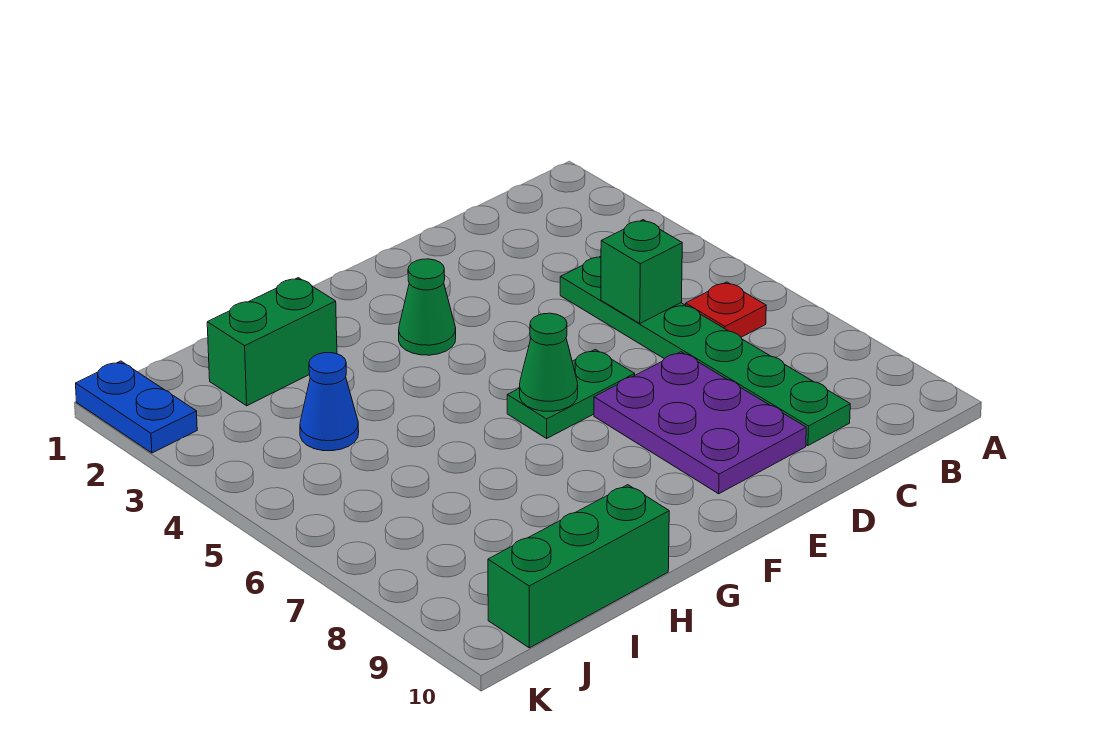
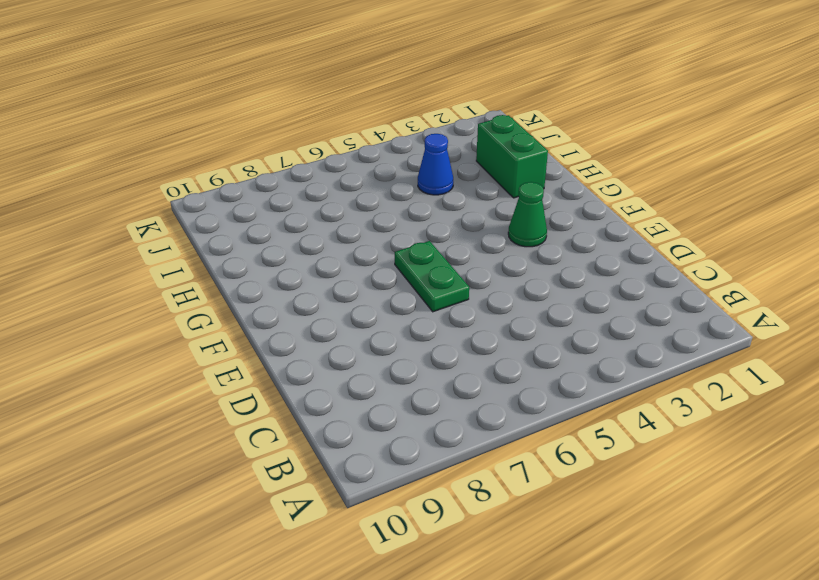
none -> red plate B6 level 1
none -> green plate C4:C9 level 1

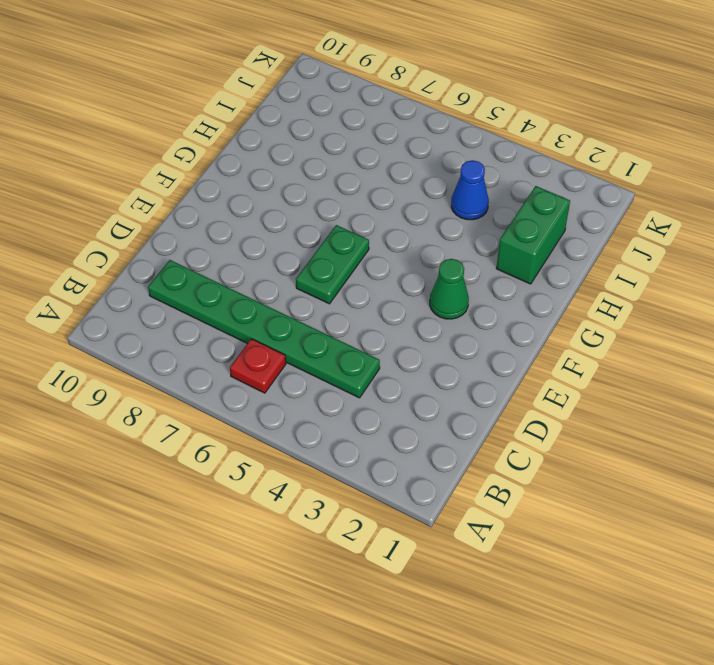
none -> purple plate D7:E9 level 1
none -> green brick H10:J10 level 1

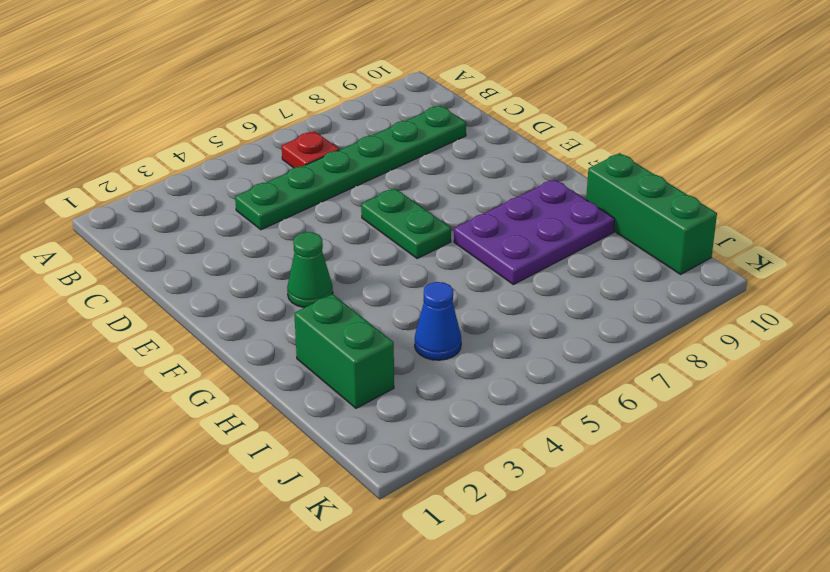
purple plate G7:H9 level 1 -> purple plate D7:E9 level 1
none -> blue plate K1:K2 level 1
none -> green brick C5 level 2

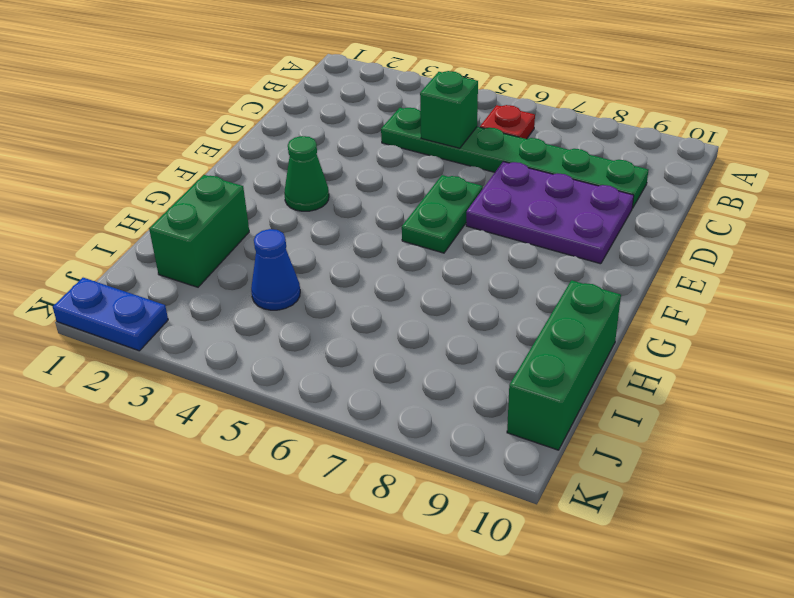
none -> green cone F6 level 2

